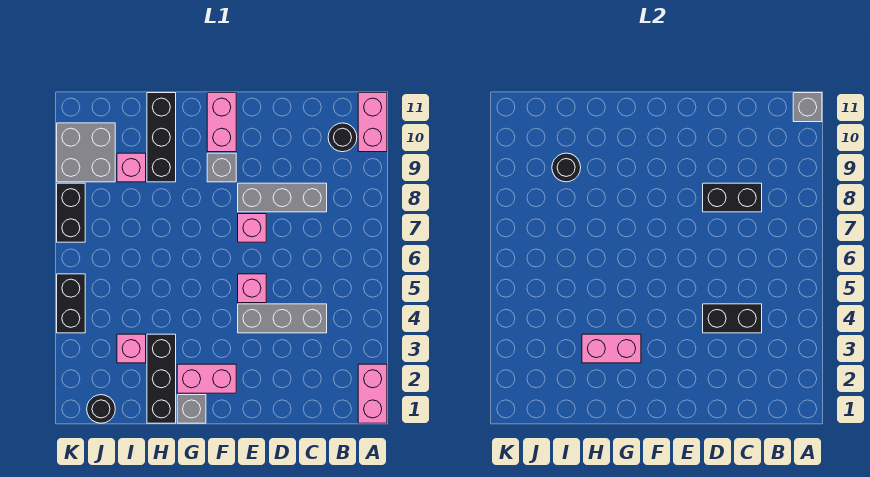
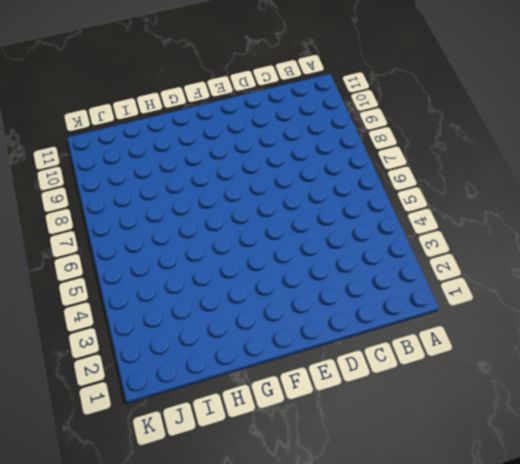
none -> pink brick A1:A2 level 1
none -> pink brick A10:A11 level 1
none -> black round brick B10 level 1

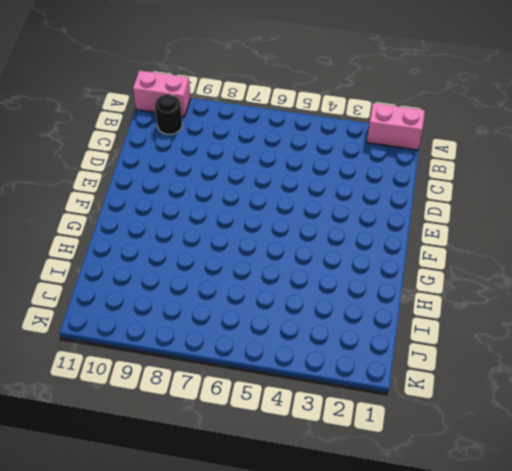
none -> grey brick C4:E4 level 1
none -> grey brick C8:E8 level 1
none -> pink brick E5 level 1

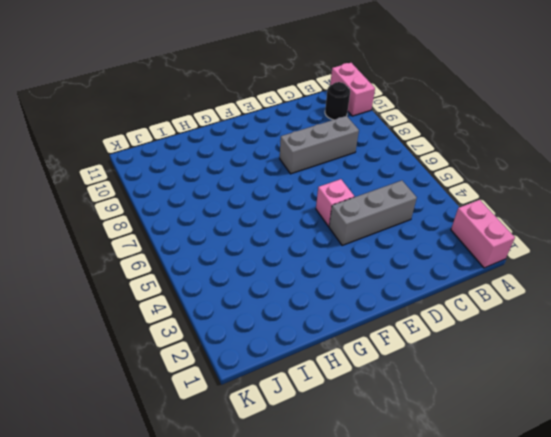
none -> pink brick E7 level 1
none -> pink brick F2:G2 level 1
none -> grey brick F9 level 1

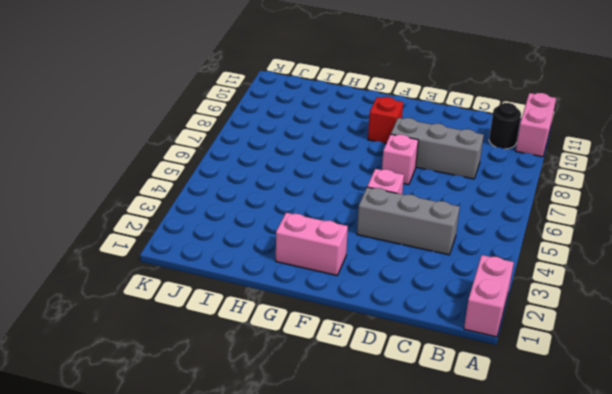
red brick F9 level 1 -> grey brick F9 level 1
none -> pink brick F10:F11 level 1
none -> grey brick G1 level 1
none -> black brick H1:H3 level 1

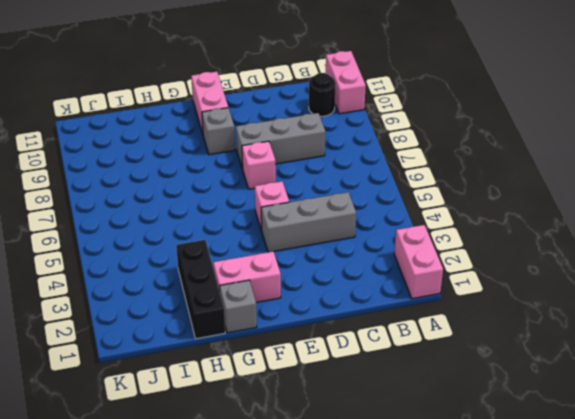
none -> black brick H9:H11 level 1
none -> pink brick I3 level 1
none -> pink brick I9 level 1

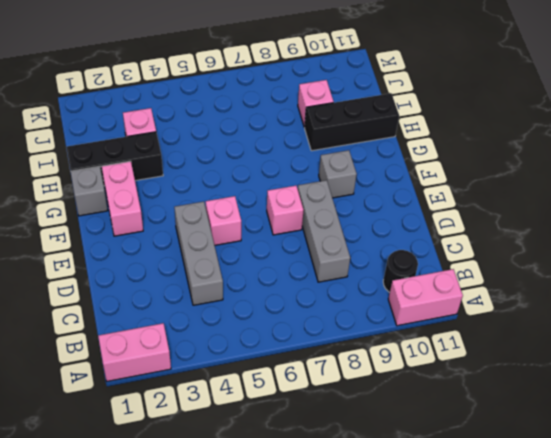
none -> pink brick F10:F11 level 1
none -> black round brick J1 level 1
none -> grey brick J9:K10 level 1

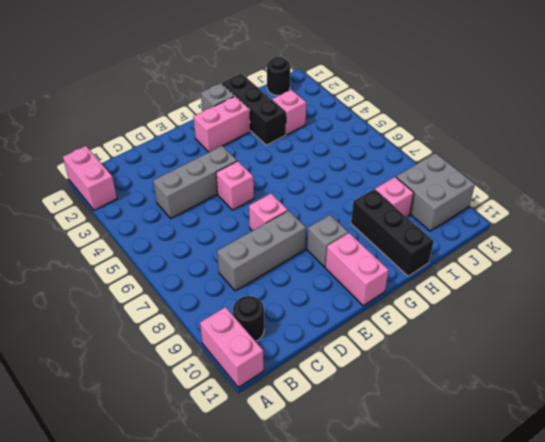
none -> black brick K4:K5 level 1
none -> black brick K7:K8 level 1
none -> grey brick A11 level 2

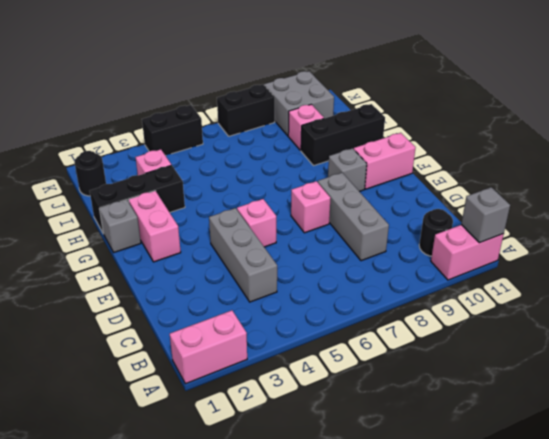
none -> black brick C4:D4 level 2
none -> black brick C8:D8 level 2
none -> pink brick G3:H3 level 2

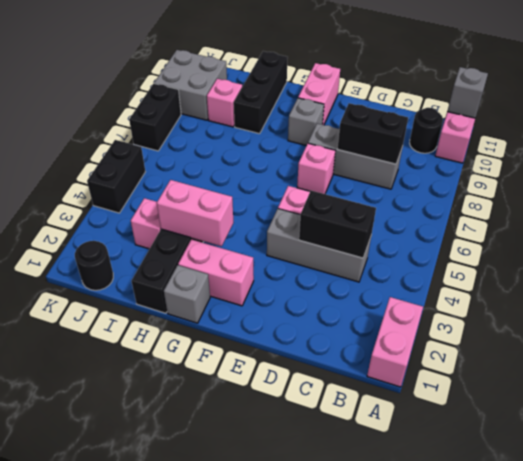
none -> black round brick I9 level 2

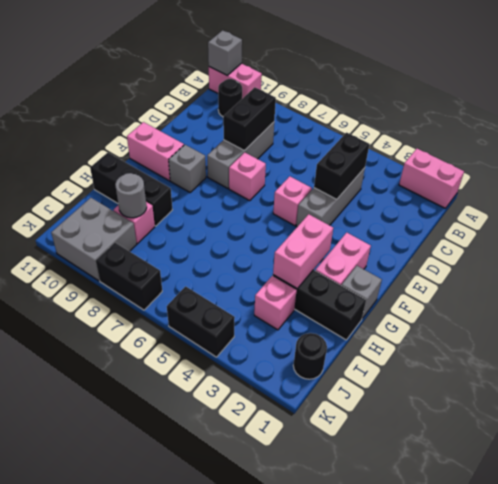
grey round brick I9 level 2 -> black round brick I9 level 2

